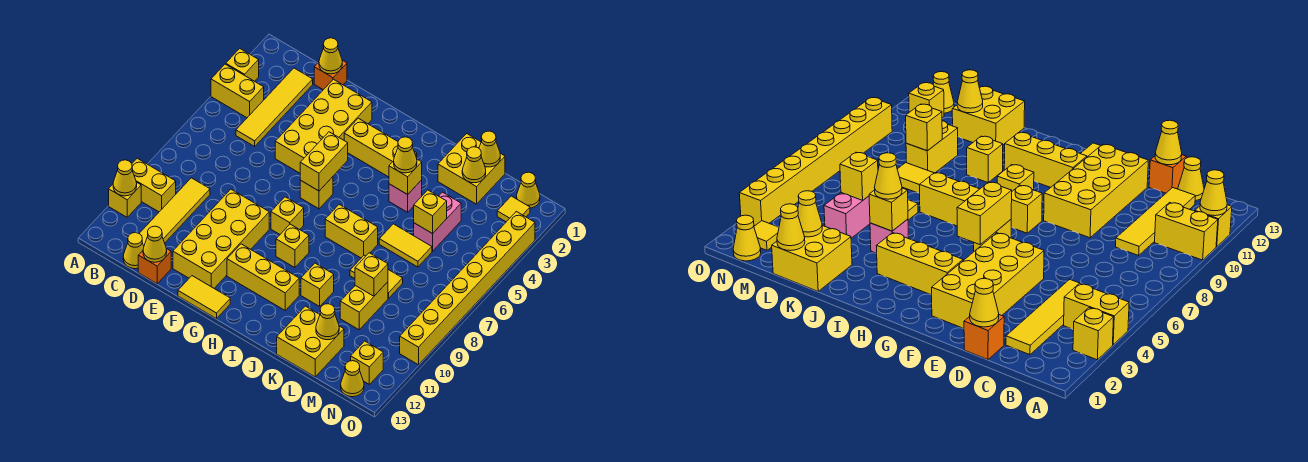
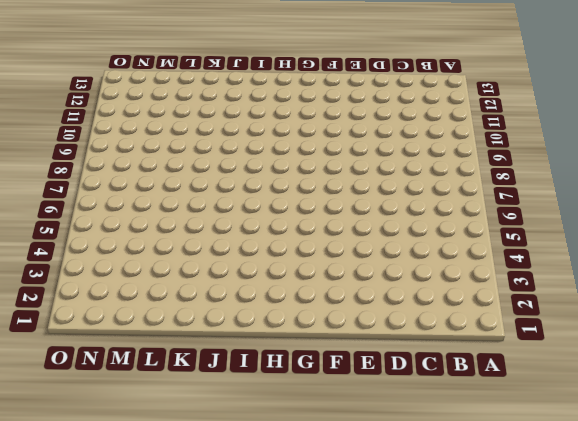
none -> yellow brick A3 level 1
none -> yellow brick A4:B4 level 1
none -> yellow brick A10:B10 level 1
none -> yellow brick A11 level 1

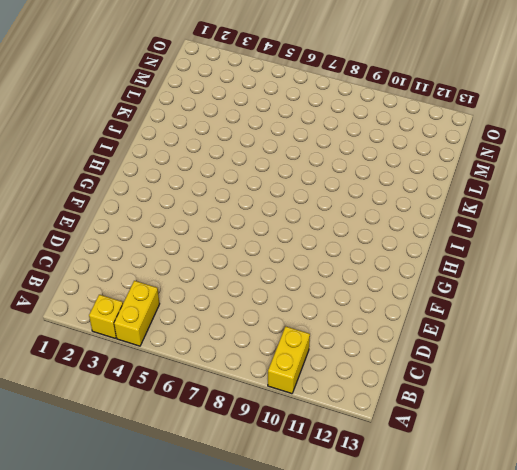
none -> yellow brick A11 level 1
none -> yellow tile C2:C5 level 1
none -> yellow tile C9:C12 level 1
none -> yellow cone C13 level 1

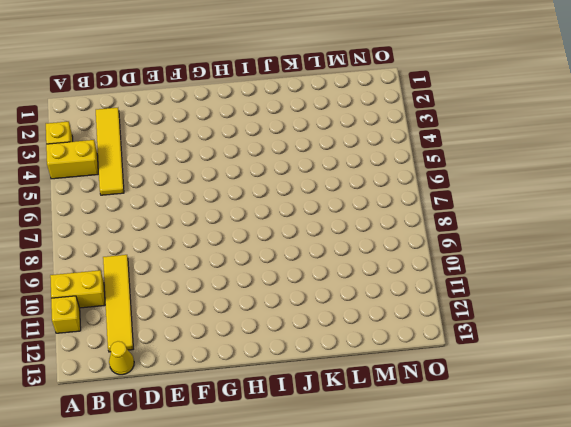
none -> orange brick D1 level 1
none -> orange brick D13 level 1
none -> yellow brick E2:F5 level 1
none -> yellow brick E9:F12 level 1

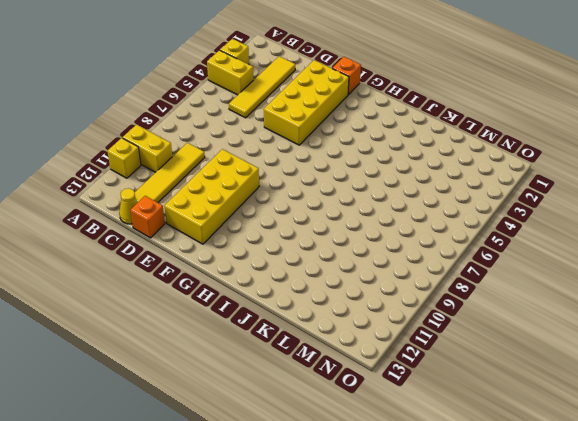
orange brick F1 level 1 -> orange brick D1 level 1
none -> yellow tile F13:G13 level 1
none -> yellow brick G3:I3 level 1
none -> yellow brick G6 level 1
none -> yellow brick G8 level 1

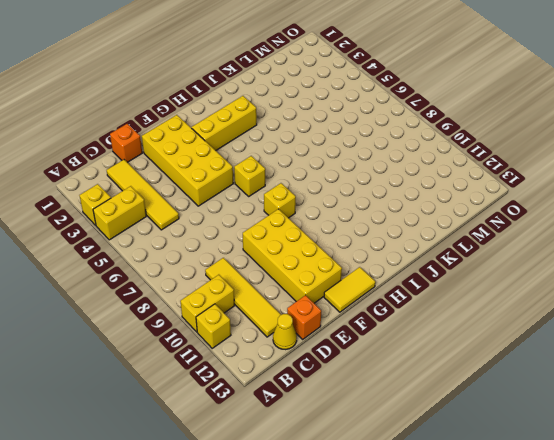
none -> yellow brick G11:I11 level 1
none -> yellow brick H9 level 1
none -> yellow brick I7:J7 level 1
none -> pink brick J4 level 1

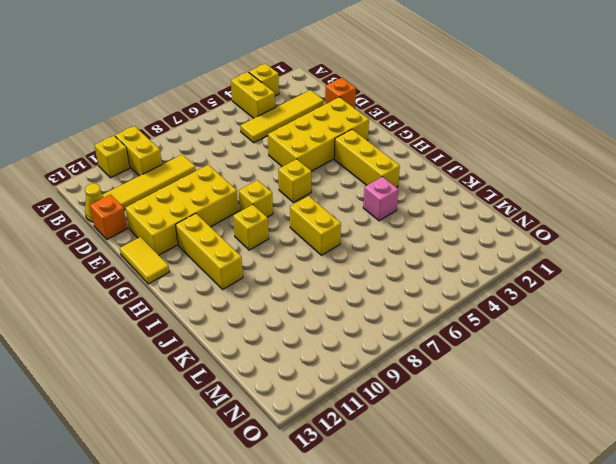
none -> yellow brick J10 level 1
none -> yellow brick K1:L2 level 1
none -> yellow tile K6:L6 level 1
none -> yellow tile K8:L8 level 1

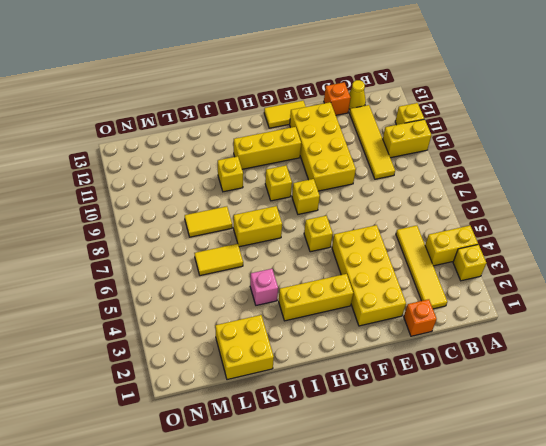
none -> yellow brick K12:L13 level 1
none -> pink brick L4:L5 level 1
none -> yellow brick L9:L10 level 1
none -> yellow cone N1 level 1

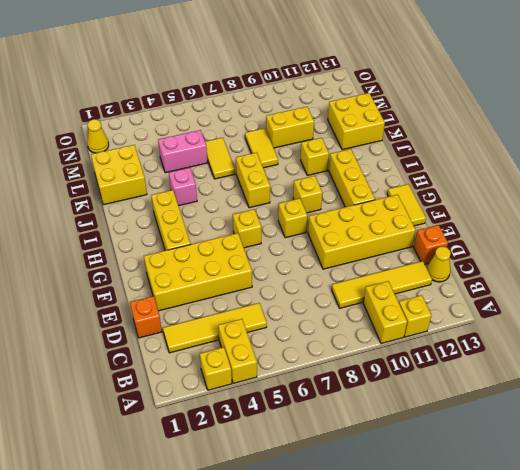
none -> yellow tile N2 level 1
none -> yellow brick N12 level 1
none -> yellow cone N13 level 1
none -> yellow brick O3:O10 level 1

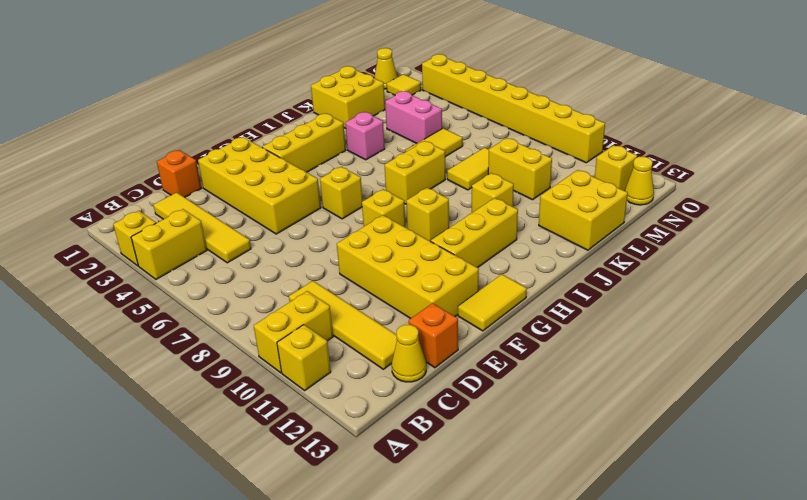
none -> yellow cone A11 level 2
none -> yellow cone D1 level 2
none -> yellow cone D13 level 2
none -> yellow brick G5:G6 level 2

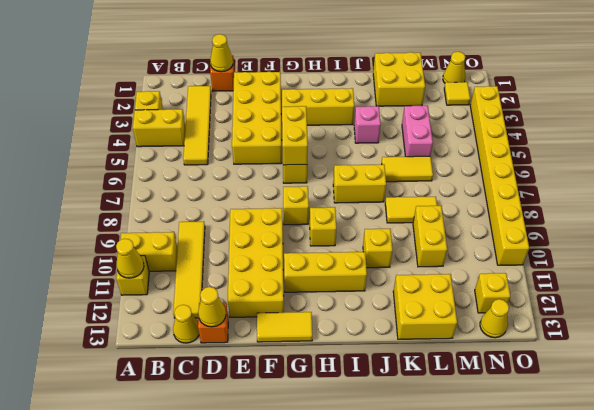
none -> yellow brick J4 level 2
none -> yellow cone L1 level 2
none -> yellow cone L2 level 2
none -> yellow brick L5 level 2

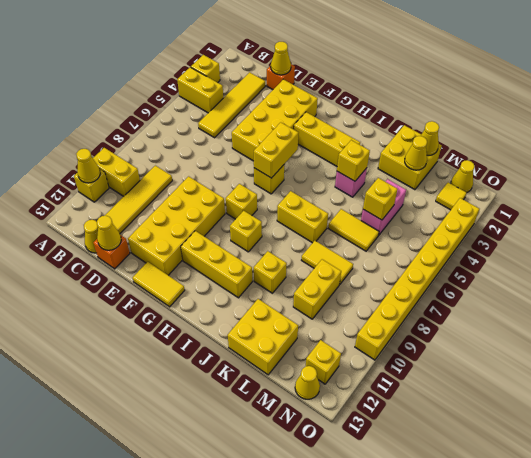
none -> yellow brick L9 level 2
none -> yellow cone L12 level 2
none -> yellow cone J4 level 3

